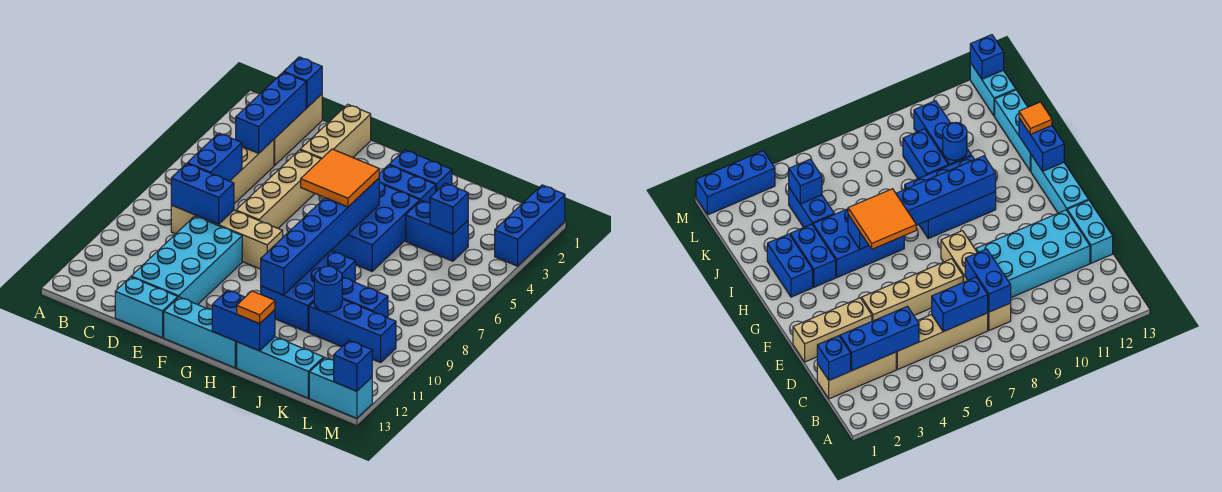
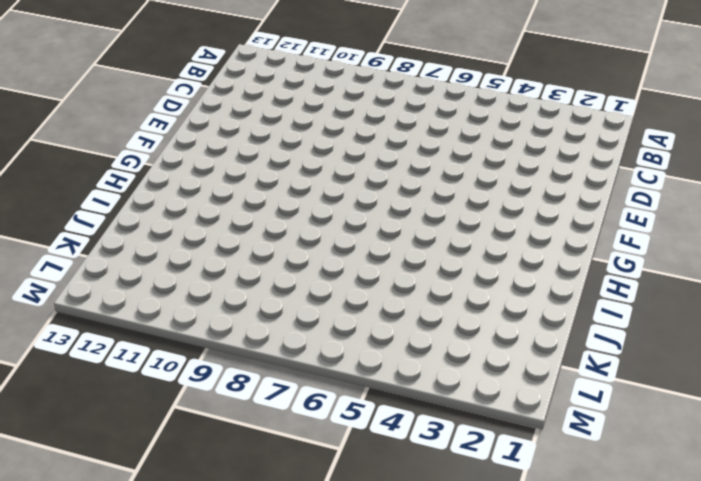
none -> tan brick C1:C3 level 1
none -> tan brick C4:C7 level 1
none -> tan brick C8:F8 level 1

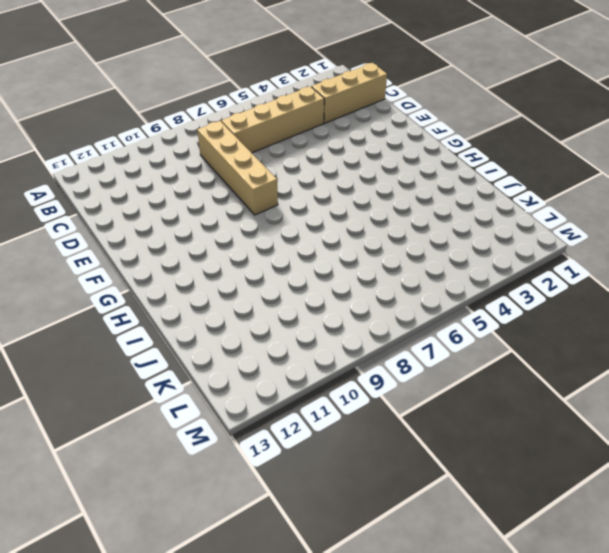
none -> cyan brick D9:E12 level 1
none -> cyan brick D13:E13 level 1
none -> tan brick E1:E3 level 1

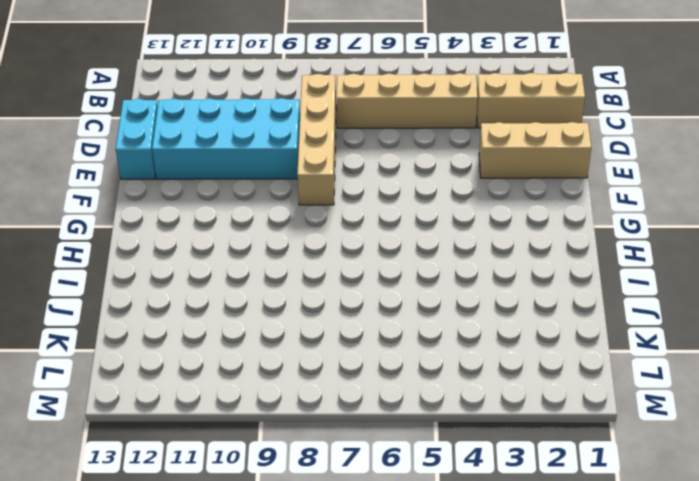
none -> tan brick E4:E7 level 1
none -> cyan brick F13:H13 level 1
none -> blue brick H2:I2 level 1

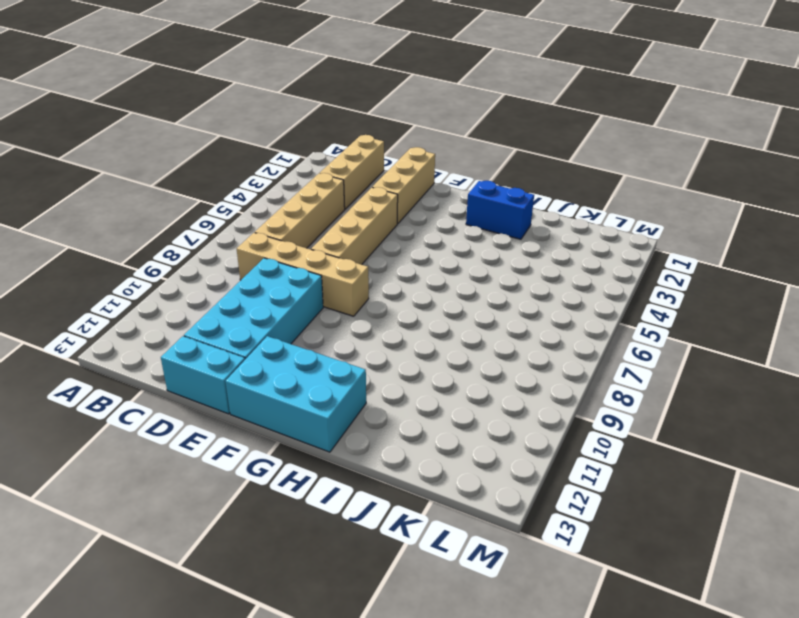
cyan brick F12:H13 level 1 -> cyan brick F13:H13 level 1
none -> blue brick H3:I3 level 1
none -> blue brick H4:I6 level 1
none -> blue brick H8:I10 level 1

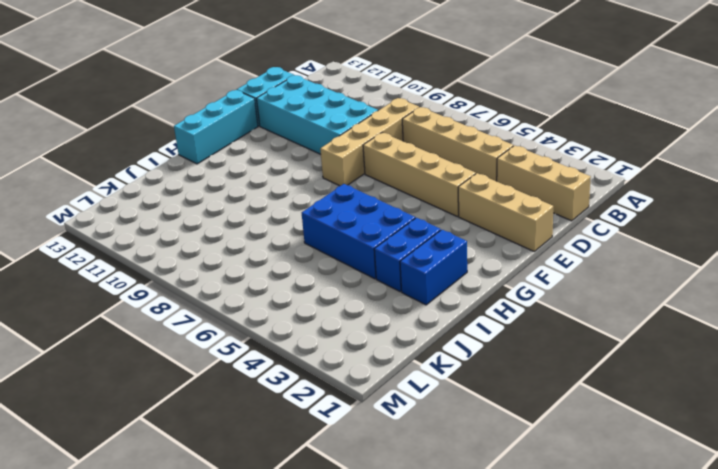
none -> blue brick H8:I10 level 1
none -> cyan brick I13:K13 level 1
none -> blue brick J4:K4 level 1

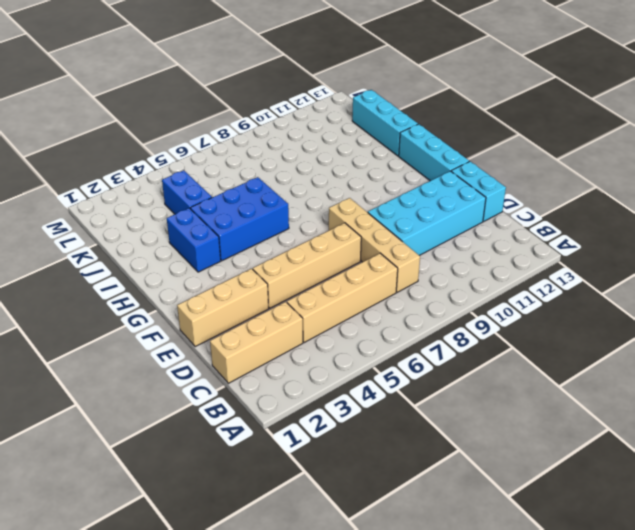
none -> blue brick H2:I2 level 1
none -> blue brick H8:I10 level 1
none -> blue brick J9:K9 level 1

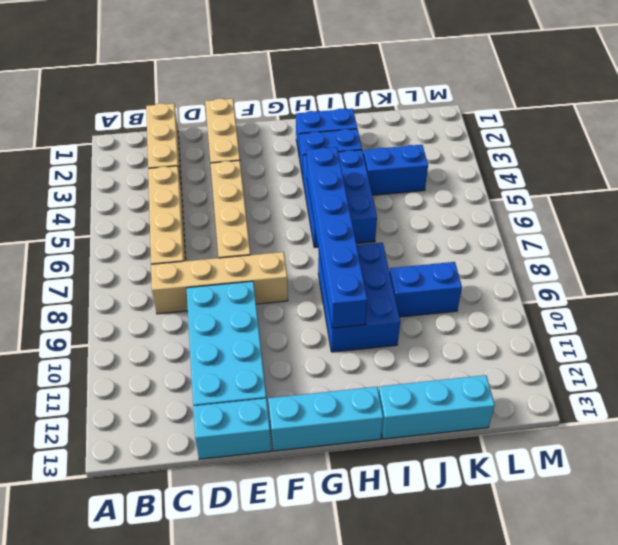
none -> blue brick J10:L10 level 1
none -> cyan brick L13:M13 level 1
none -> blue brick M1:M3 level 1

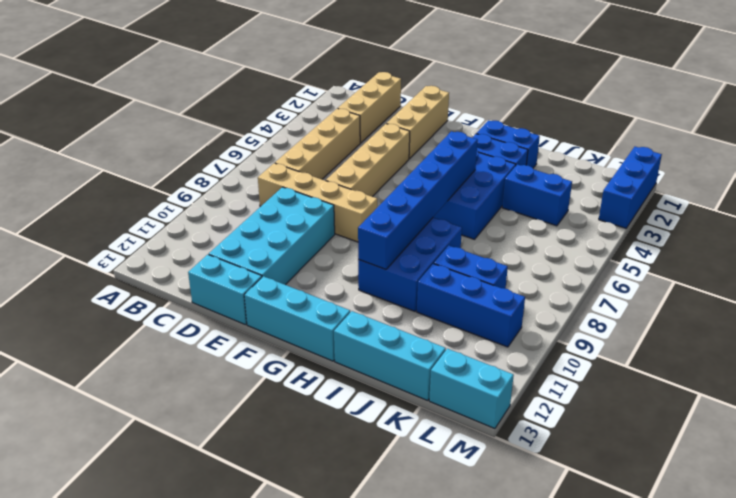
none -> blue brick C1 level 2
none -> blue brick C2:C4 level 2
none -> blue brick C6:C7 level 2

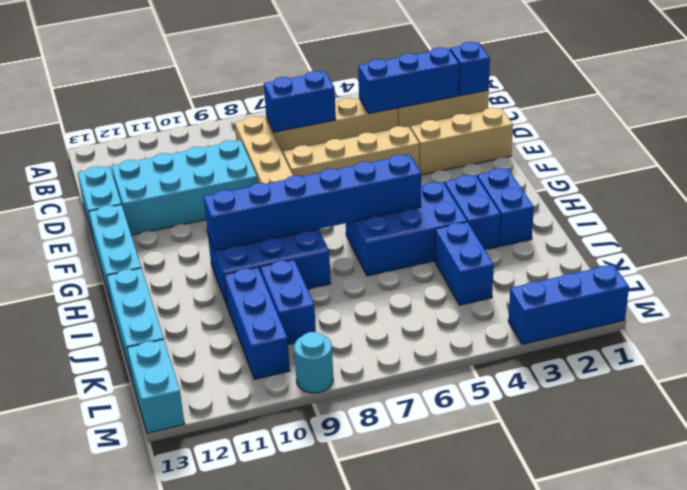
cyan round brick M9 level 1 -> none
none -> blue brick C8:D8 level 2
none -> blue brick H13:I13 level 2
none -> blue round brick J10 level 2

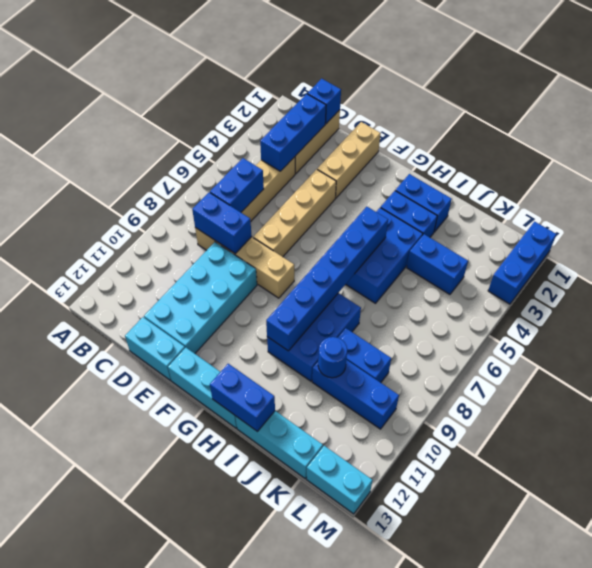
none -> blue brick K4 level 2
none -> blue brick M13 level 2
none -> orange tile G5:H6 level 3

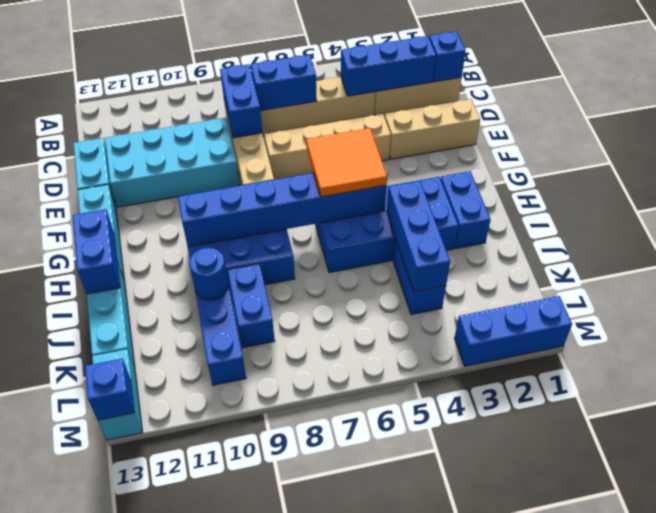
blue brick I4:K4 level 2 -> blue brick K4 level 2
none -> orange tile I13 level 3

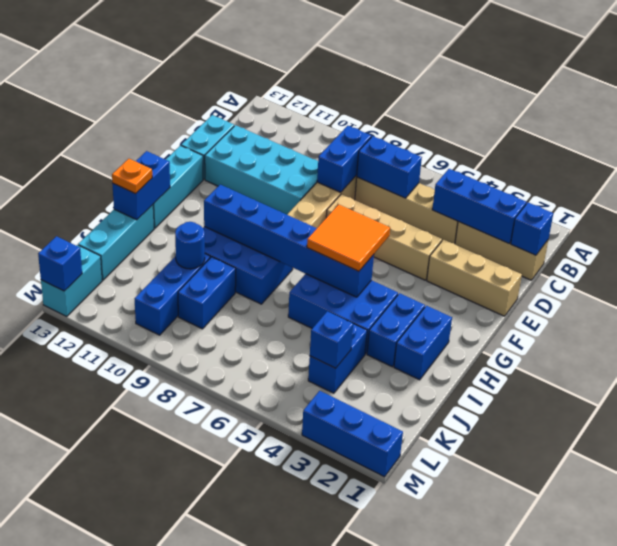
orange plate I13 level 3 -> orange tile I13 level 3

